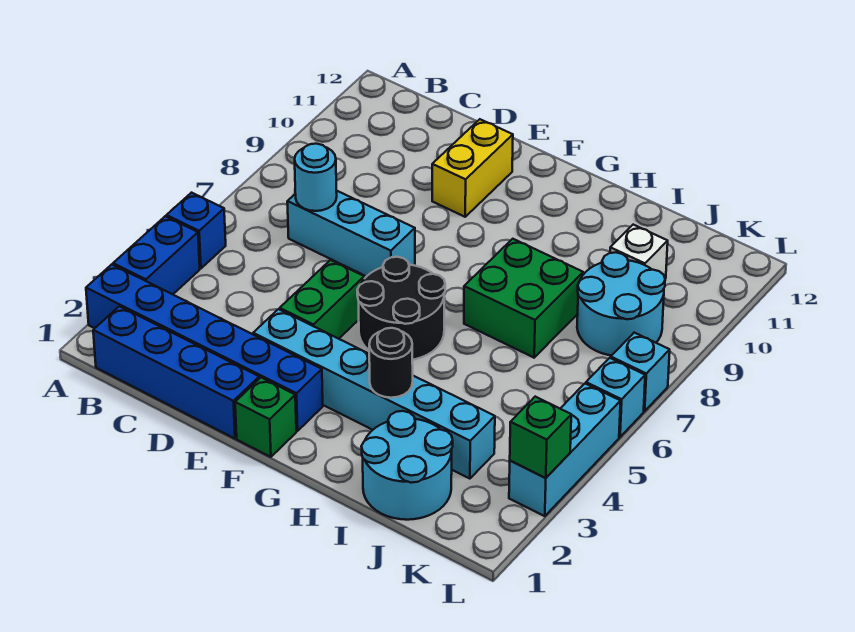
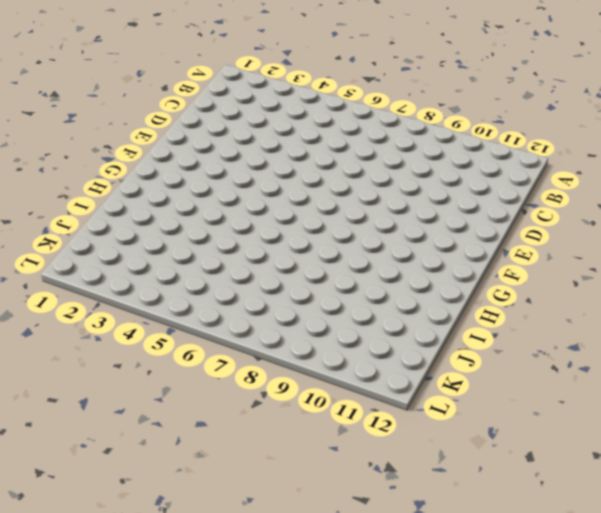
none -> blue brick A2:F2 level 1
none -> blue brick A3:A4 level 1
none -> blue brick A5 level 1

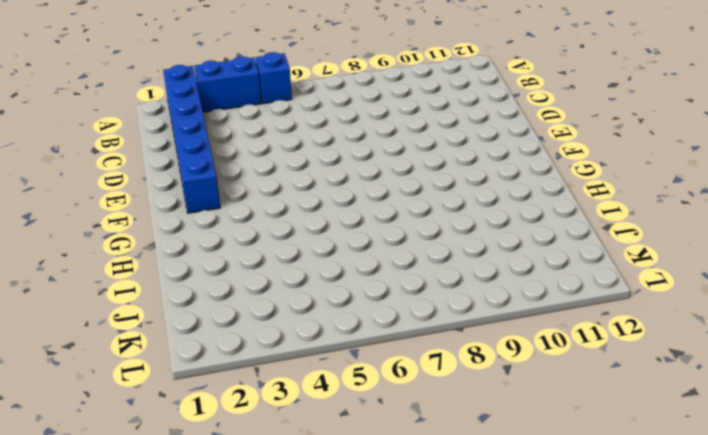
none -> blue brick B1:E1 level 1
none -> cyan brick C7:E7 level 1
none -> cyan brick E3:J3 level 1

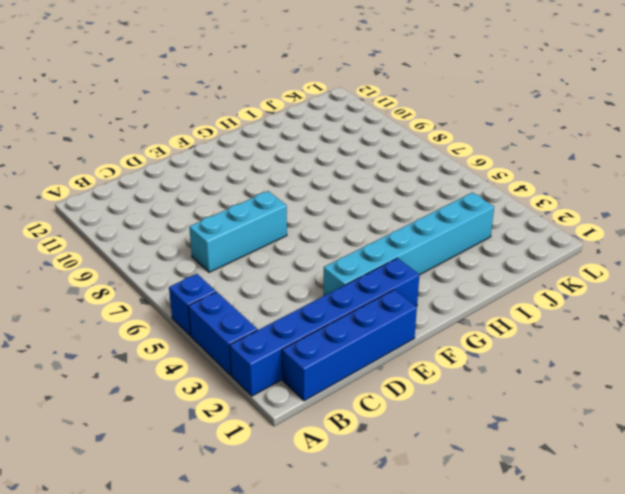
none -> green brick E4:E5 level 1
none -> yellow brick E10:E11 level 1
none -> green brick F1 level 1

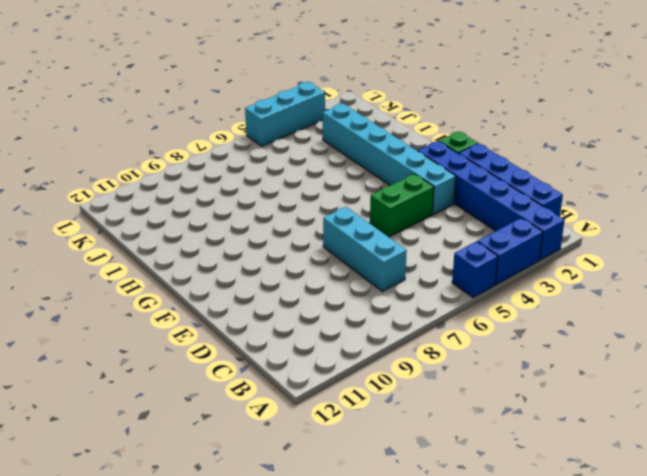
none -> yellow brick E10:E11 level 1
none -> black round brick F5:G6 level 1
none -> green brick H7:I8 level 1

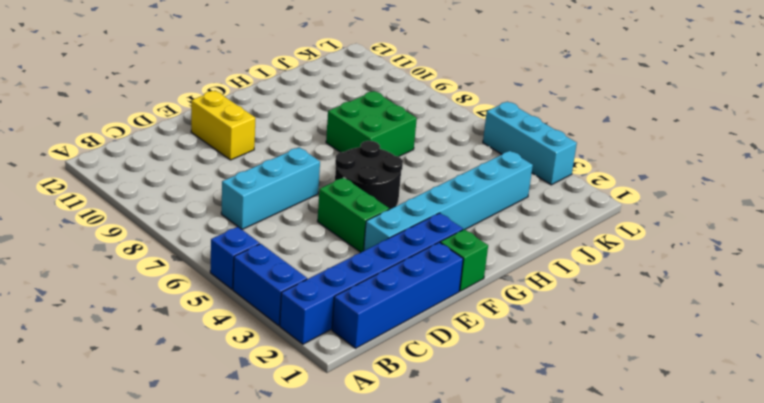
none -> cyan round brick I1:J2 level 1
none -> cyan round brick J8:K9 level 1
none -> white brick J10 level 1

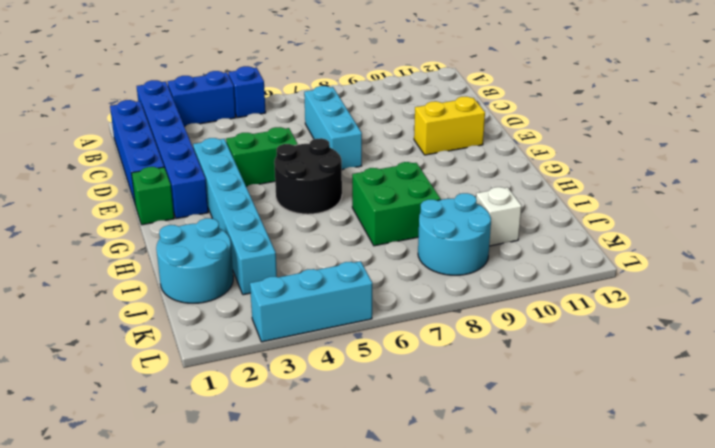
none -> cyan brick L6 level 1
none -> cyan brick L7 level 1
none -> cyan round brick C7 level 2

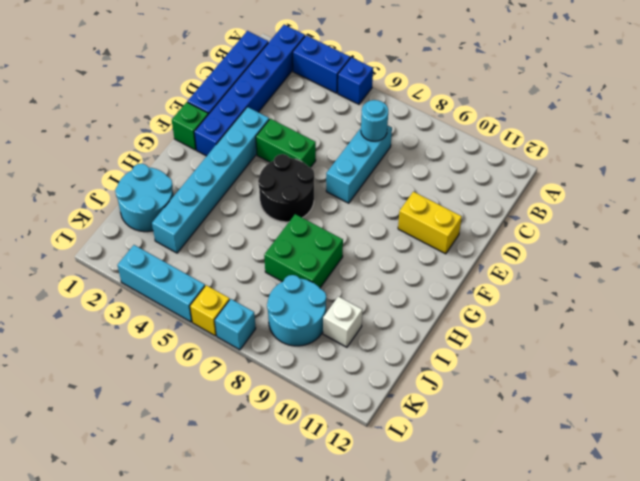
yellow brick L6 level 1 -> cyan brick L6 level 1
none -> black round brick H3 level 2
none -> green brick L3 level 2

